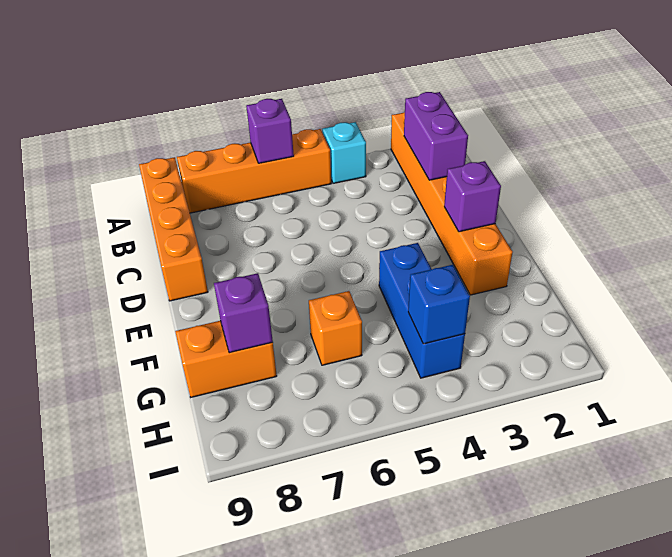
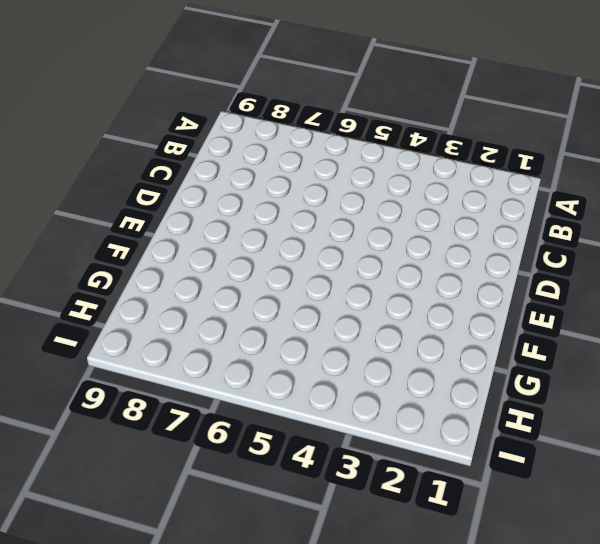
none -> orange brick A2:F2 level 1
none -> cyan brick A4 level 1
none -> orange brick A5:A8 level 1

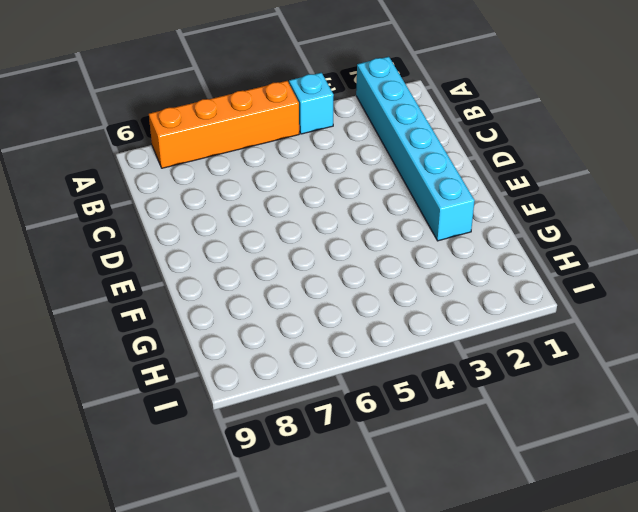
cyan brick A2:F2 level 1 -> orange brick A2:F2 level 1
none -> orange brick A9:D9 level 1
none -> blue brick F4:H4 level 1
none -> orange brick G6 level 1

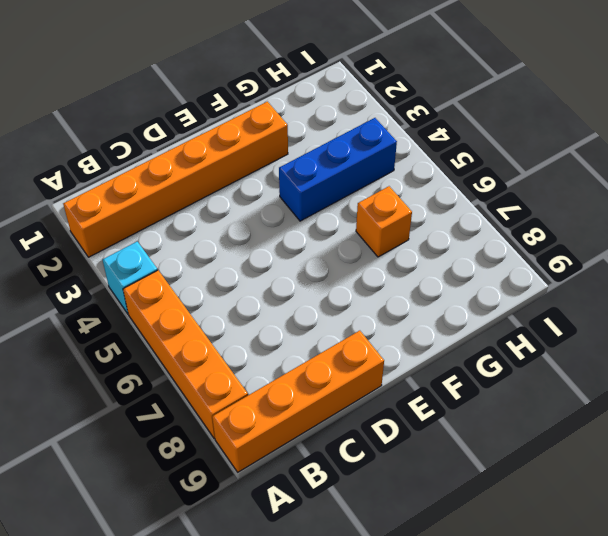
none -> orange brick G8:G9 level 1
none -> purple brick A6 level 2
none -> purple brick B2:C2 level 2

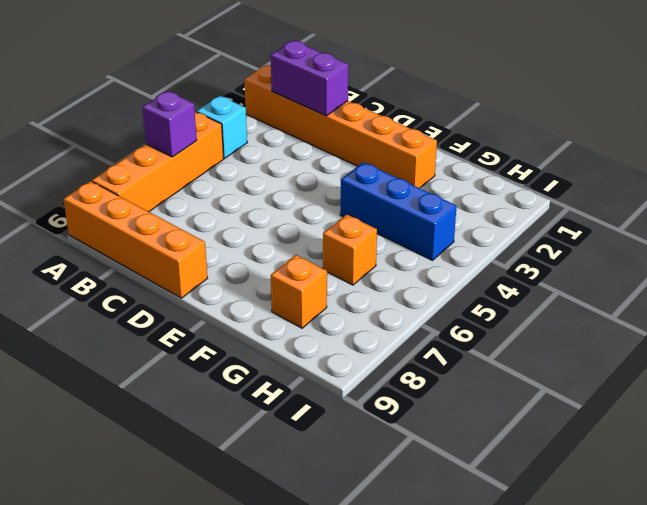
orange brick G8 level 1 -> orange brick G8:G9 level 1
none -> purple brick E2 level 2
none -> purple brick G8 level 2
none -> blue brick H4 level 2

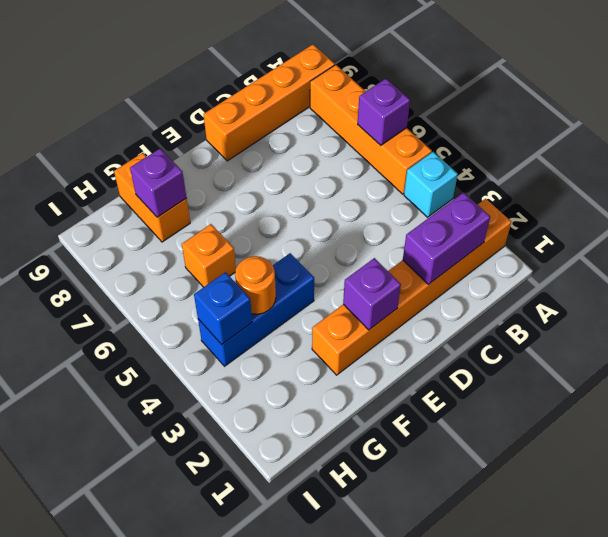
orange round brick G4 level 2 -> none

